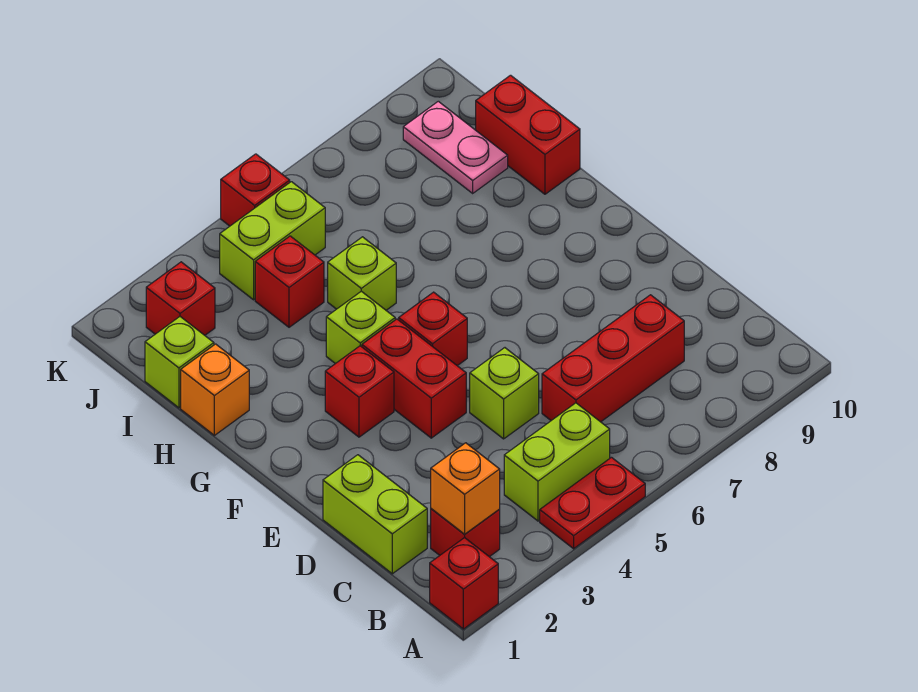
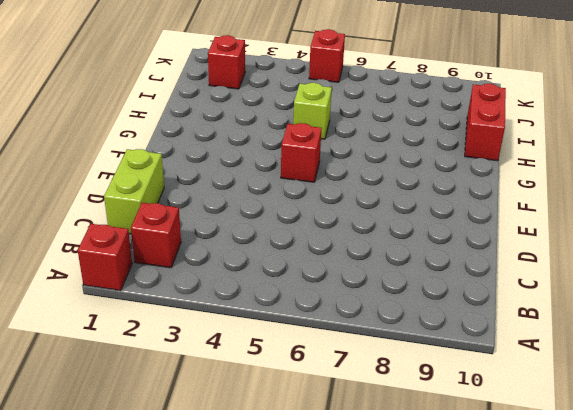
none -> red plate A4:A5 level 1
none -> lime brick B4:B5 level 1
none -> red brick C6:C8 level 1

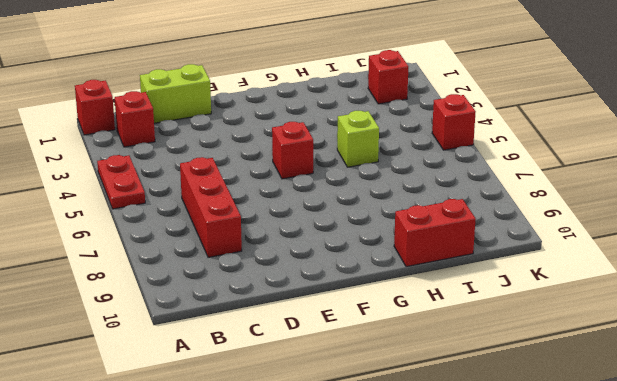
none -> lime brick B4:B5 level 1
none -> lime brick D5 level 1
none -> red brick E4:F4 level 1

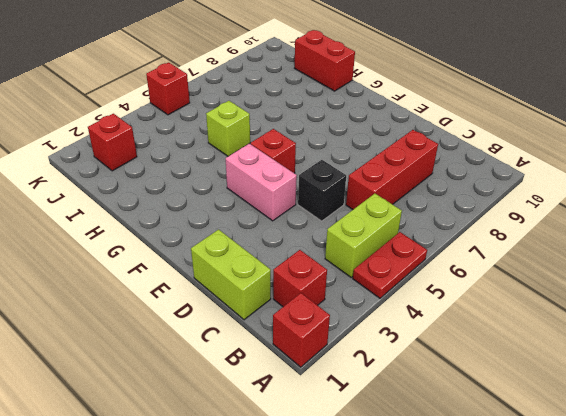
black brick D5 level 1 -> lime brick D5 level 1
pink brick E4:F4 level 1 -> red brick E4:F4 level 1
none -> red brick F3 level 1
none -> lime brick G4 level 1
none -> orange brick H1 level 1

